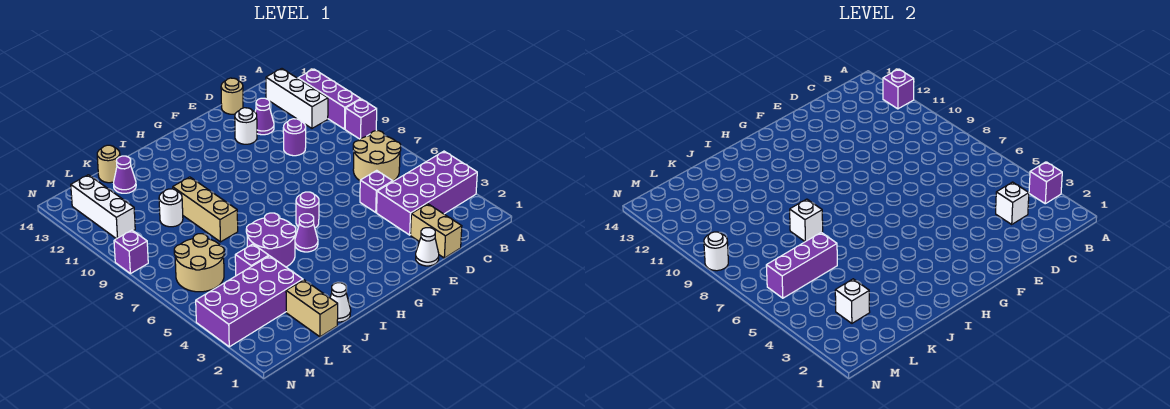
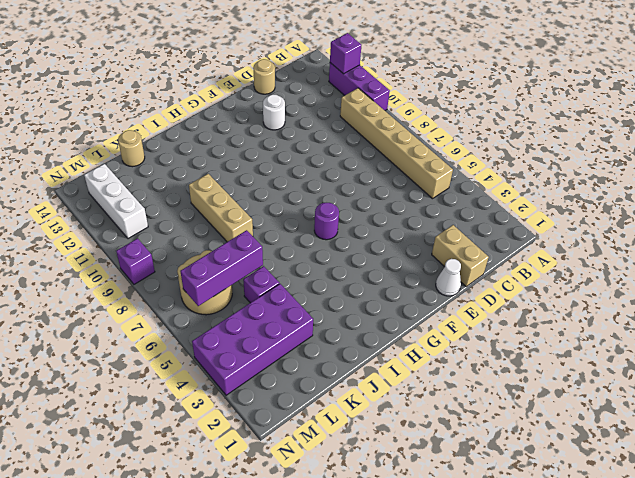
tan brick B5:B10 level 1 -> tan round brick B6:C7 level 1
none -> purple brick A3:D4 level 1
none -> purple brick A9 level 1
none -> white brick B11:B13 level 1
none -> purple brick D5 level 1

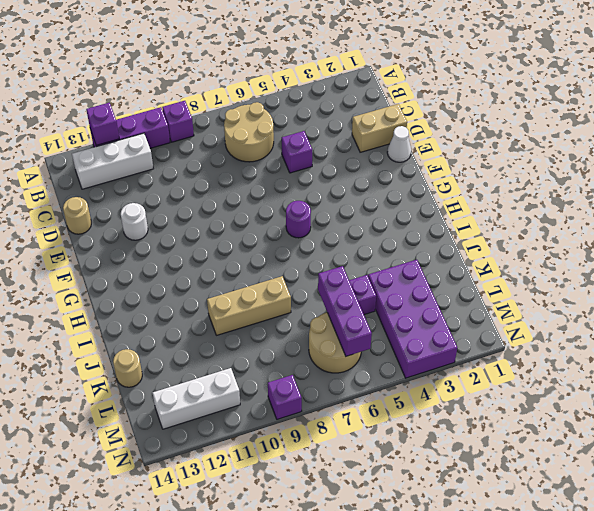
none -> purple brick A3:D4 level 1
none -> purple round brick D10 level 1
none -> purple cone D12 level 1
none -> purple cone H5 level 1

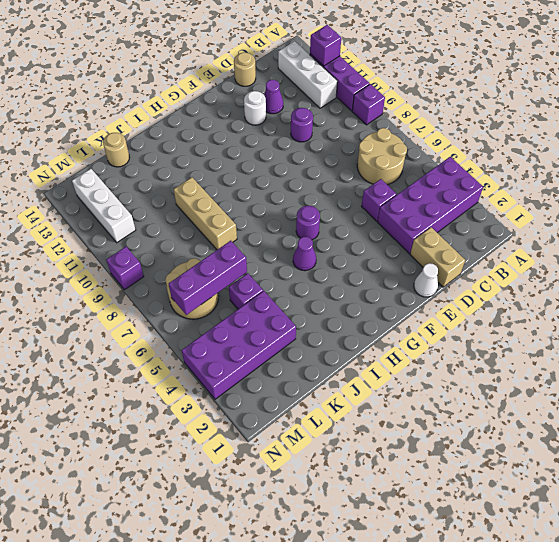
none -> purple round brick I5:J6 level 1
none -> white cone J1 level 1
none -> tan brick K1:K2 level 1
none -> white round brick K10 level 1

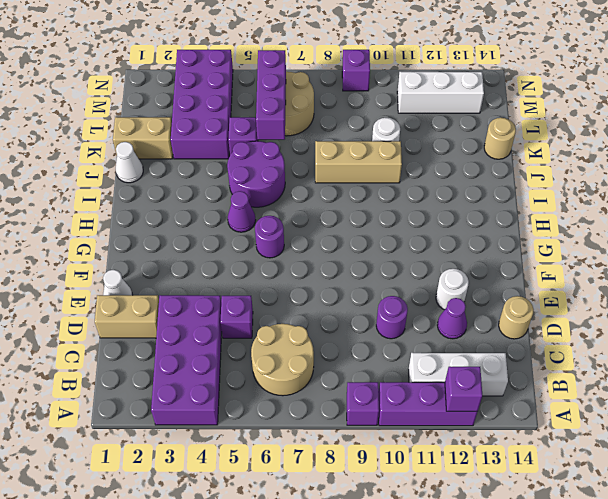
none -> purple cone K13 level 1
none -> purple brick A3 level 2
none -> white brick C3 level 2
none -> white brick J8 level 2

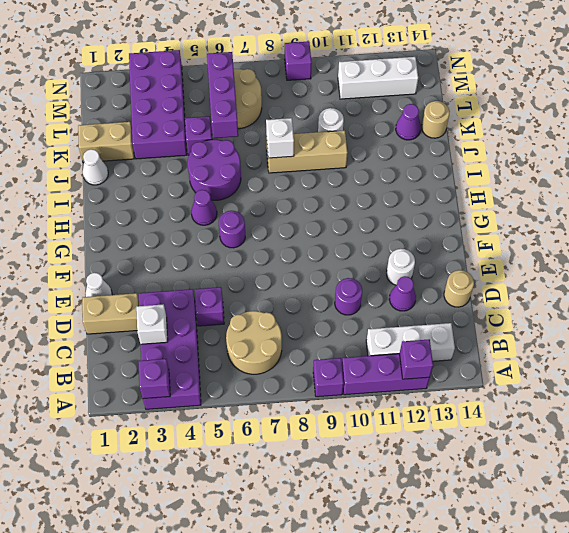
none -> white brick L3 level 2
none -> white round brick N9 level 2

